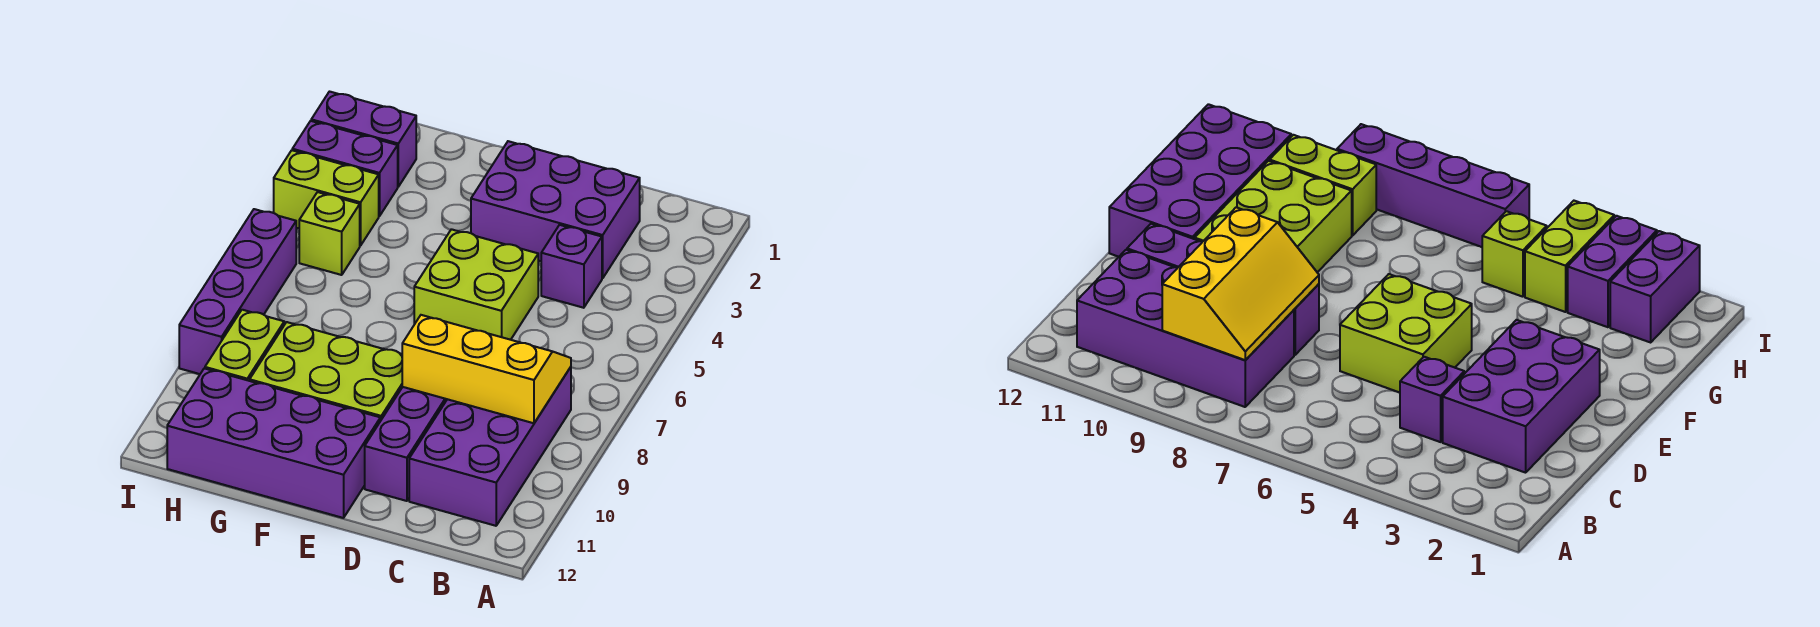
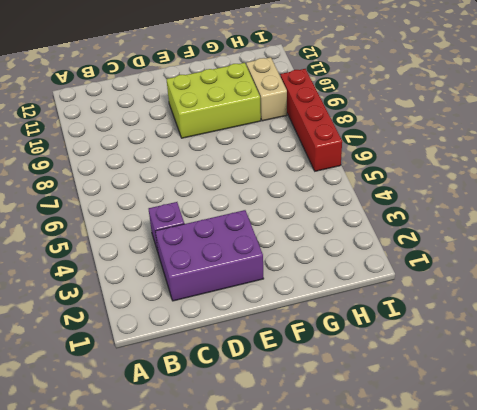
tan brick H9:H10 level 1 -> lime brick H9:H10 level 1
red brick I6:I9 level 1 -> purple brick I6:I9 level 1
none -> purple brick B8:C11 level 1
none -> lime brick D5:E6 level 1
none -> purple brick D8:D11 level 1

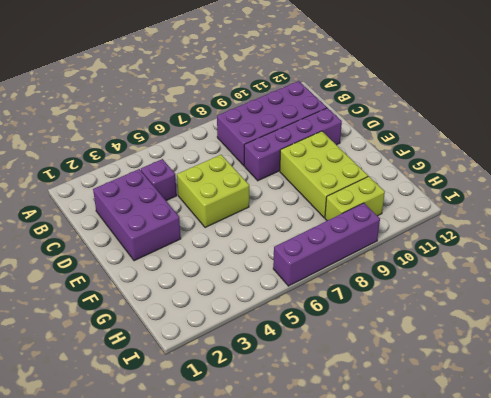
none -> purple brick E11:H12 level 1
none -> purple brick H2:I2 level 1
none -> purple brick H3:I3 level 1

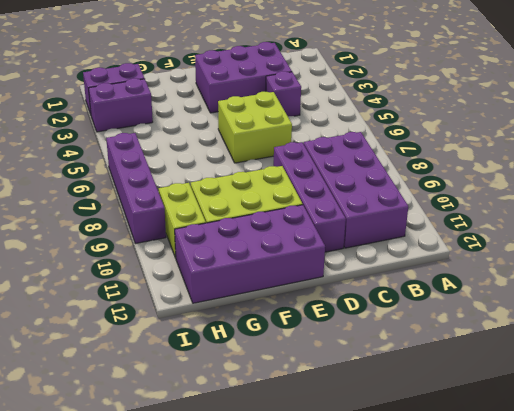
none -> lime brick H4:I4 level 1
none -> lime brick H5 level 1
none -> yellow slope B8:D9 level 2 top 9

